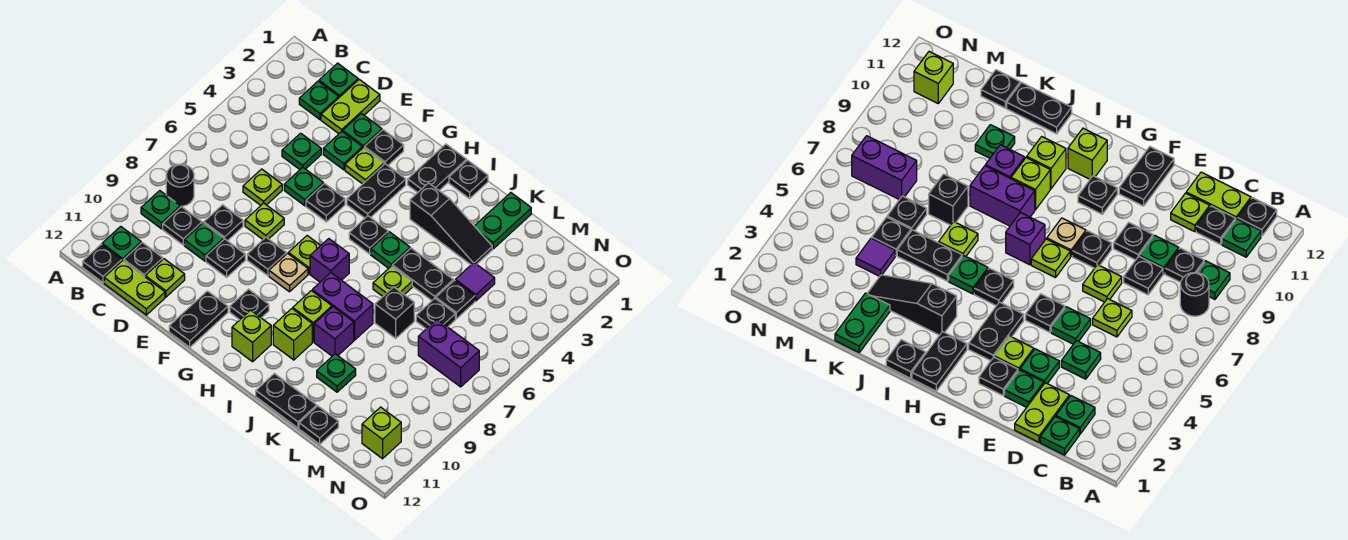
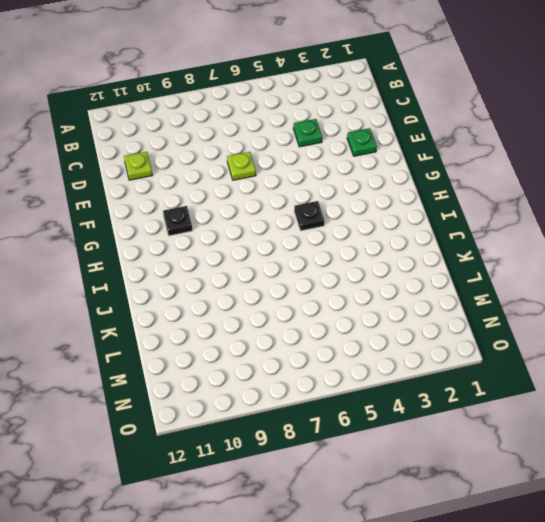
none -> black round brick B8 level 1
none -> green plate B9 level 1
none -> green plate B11 level 1
none -> black plate B12 level 1

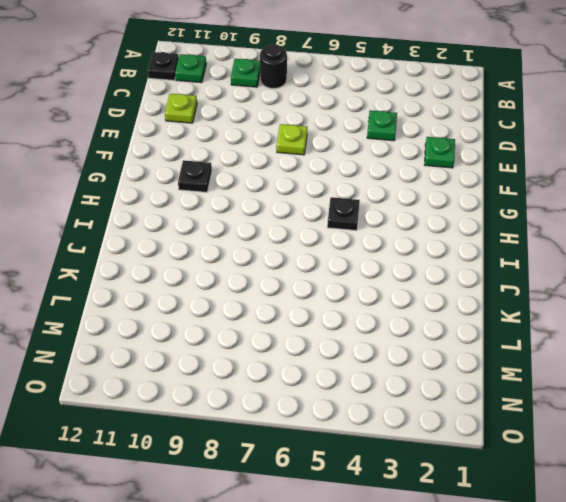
none -> green plate C1 level 1
none -> green plate C2 level 1
none -> black plate C9 level 1
none -> black plate C11 level 1

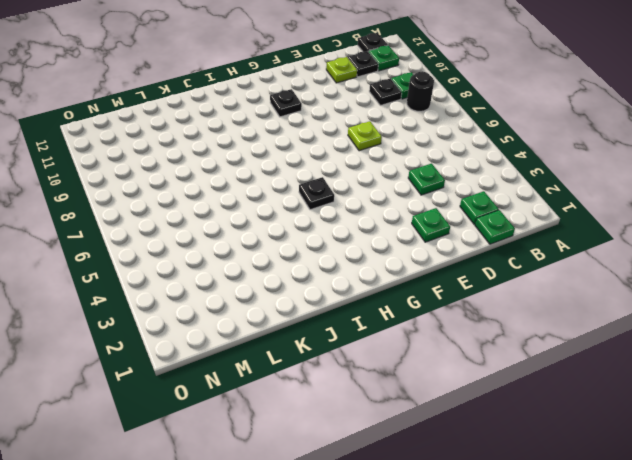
none -> lime plate C12:D12 level 1
none -> lime plate D1:D2 level 1
none -> lime plate D6 level 1
none -> black plate D8 level 1

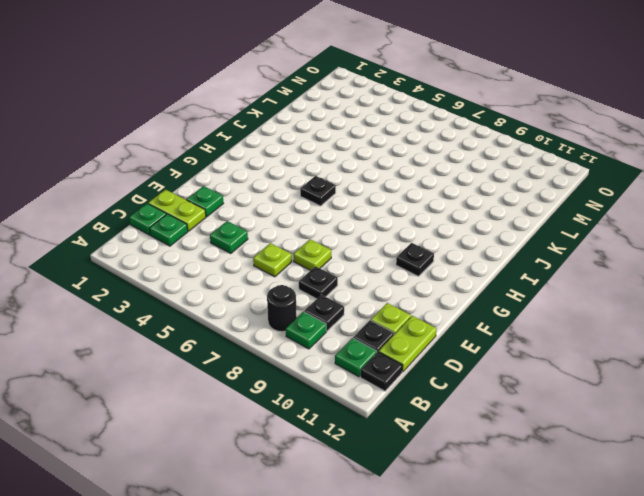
none -> green plate D9 level 1
none -> green plate E3 level 1
none -> green plate E5 level 1
none -> black plate E9 level 1

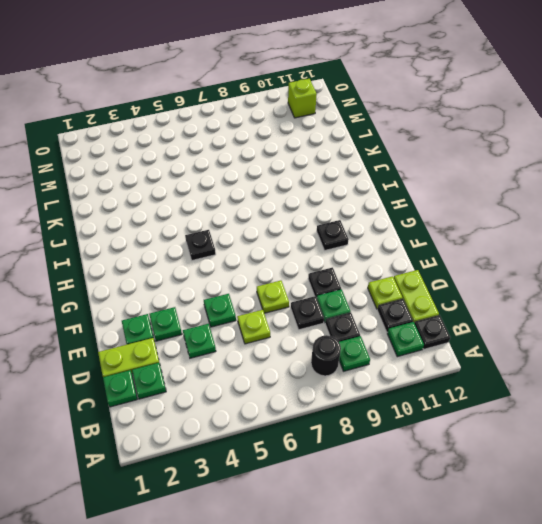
none -> black plate F2 level 1
none -> lime plate F3 level 1
none -> black plate F5 level 1
none -> black plate F8 level 1

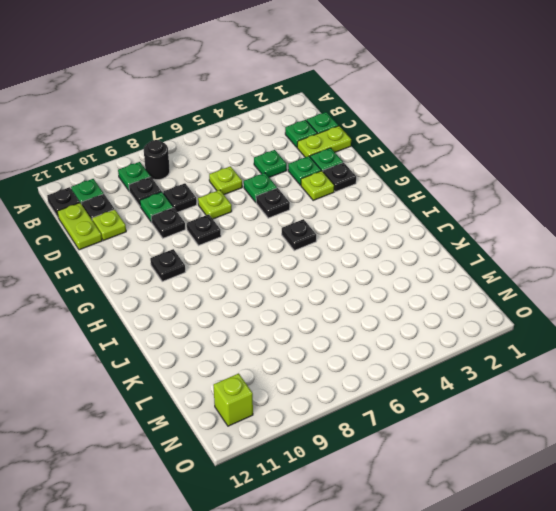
none -> black plate F11:F12 level 1
none -> black plate G3:G4 level 1
none -> lime plate G7 level 1
none -> tan plate G8 level 1

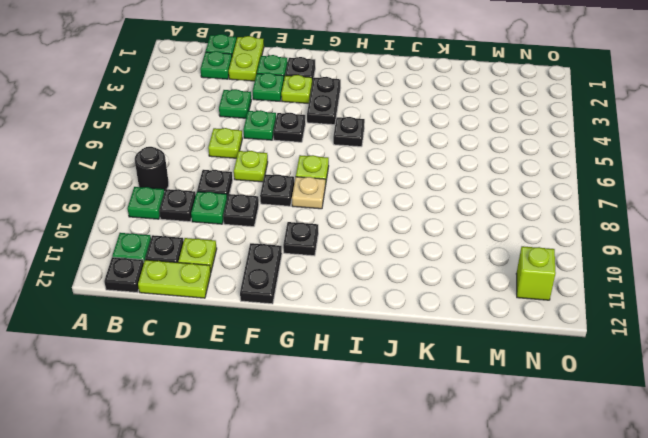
none -> black plate H1:H2 level 1
none -> purple brick H7 level 1
none -> lime brick H11 level 1
none -> black plate I1 level 1

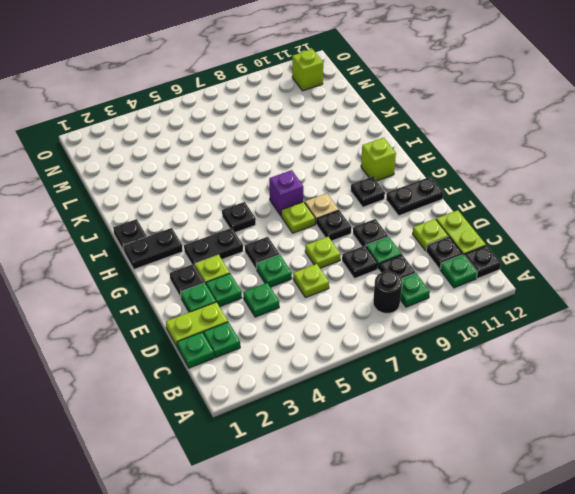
none -> black slope I3:K3 level 1 top I
none -> green plate I5 level 1
none -> purple brick I8:J8 level 1
none -> lime brick I9 level 1

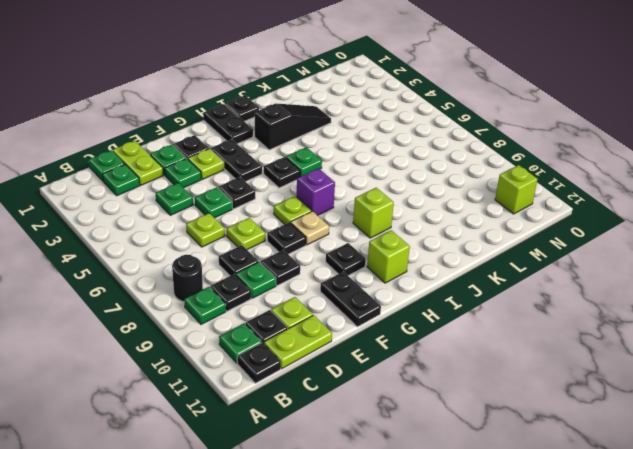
none -> purple brick I8:J8 level 1
none -> lime brick I10 level 1
none -> black plate J5:K5 level 1
none -> lime plate J6 level 1

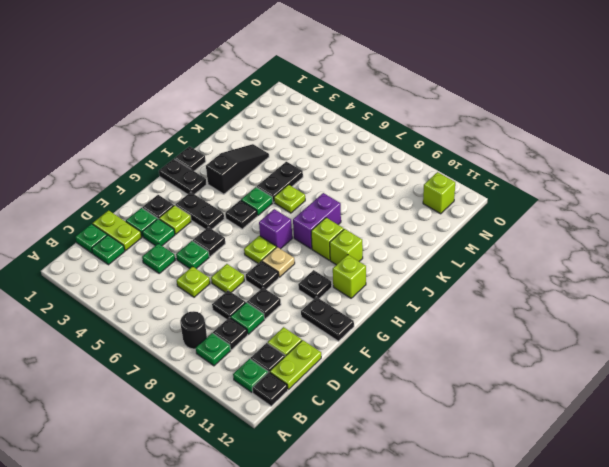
none -> purple brick J9 level 1
none -> black plate J12:K12 level 1
none -> green plate K1:K2 level 1
none -> black brick K7 level 1

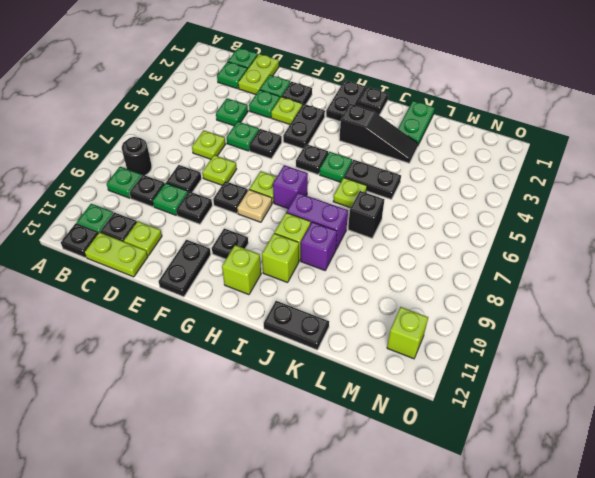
none -> green plate K10 level 1
none -> purple tile L4 level 1
none -> black plate L5 level 1
none -> black plate L6 level 1

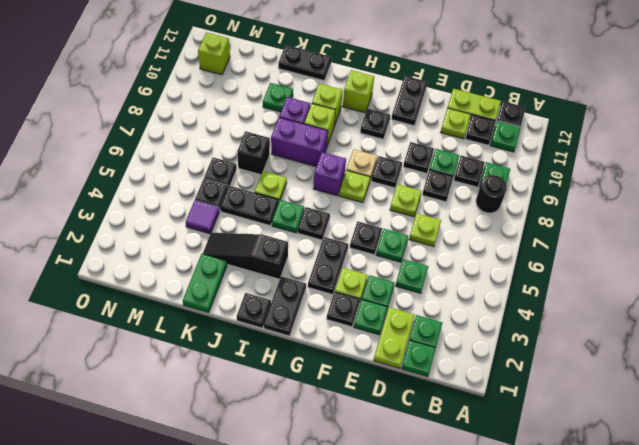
none -> black plate L12 level 1
none -> purple brick M7:N7 level 1

